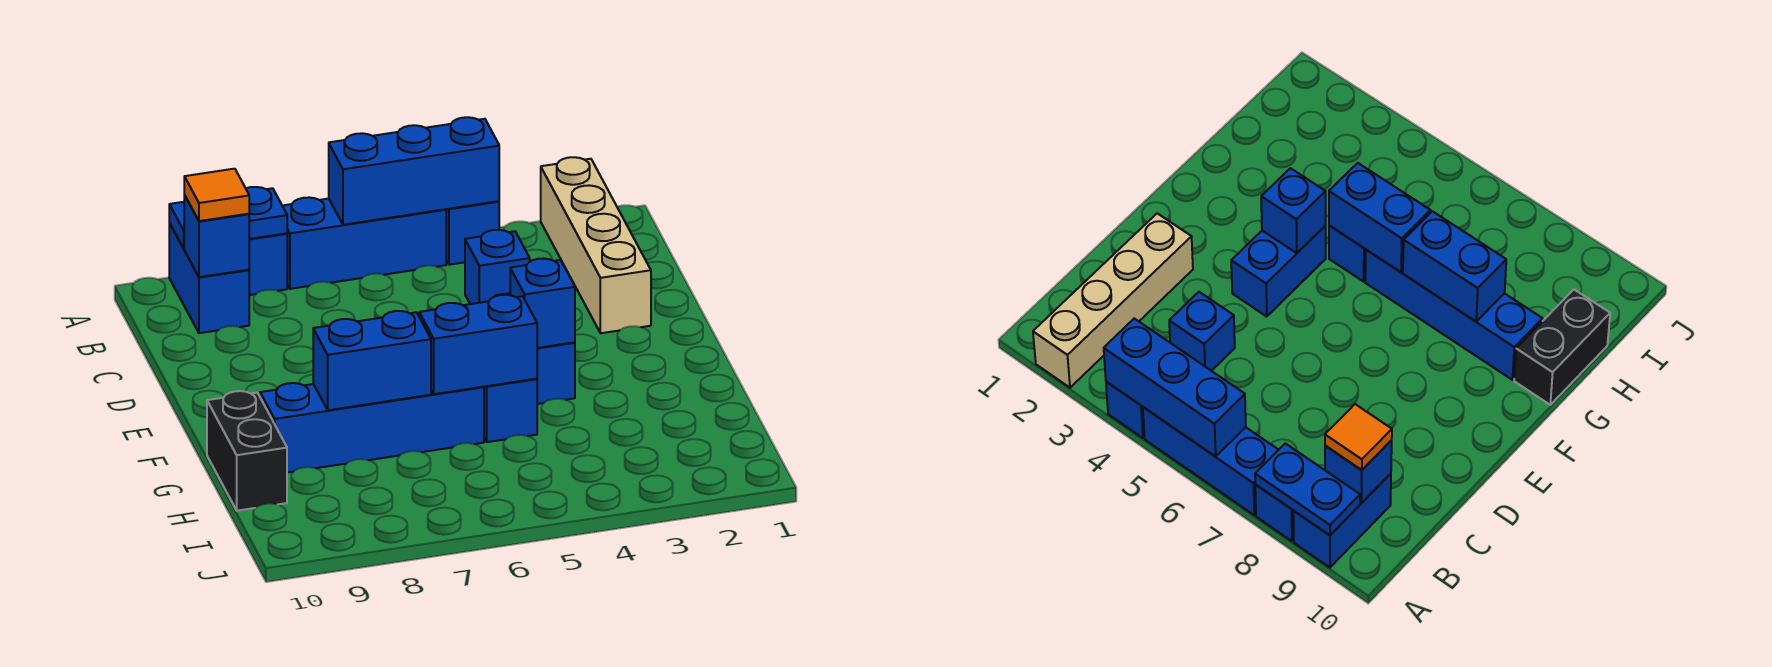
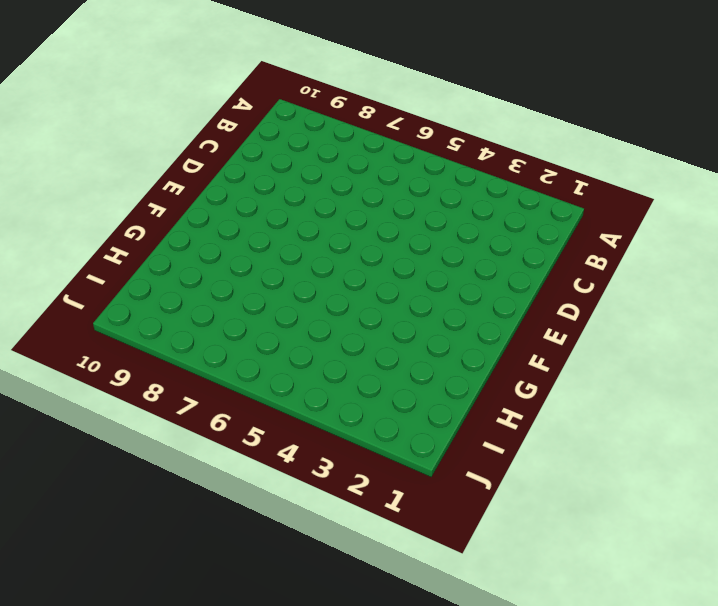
none -> tan brick A2:D2 level 1
none -> blue brick A4 level 1
none -> blue brick A5:A7 level 1

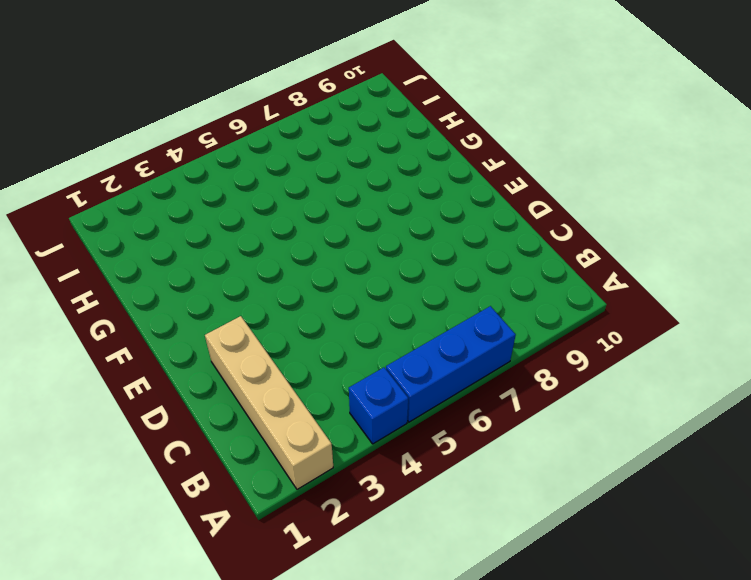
none -> blue brick A8 level 1
none -> blue brick A9:B9 level 1
none -> blue brick C4 level 1

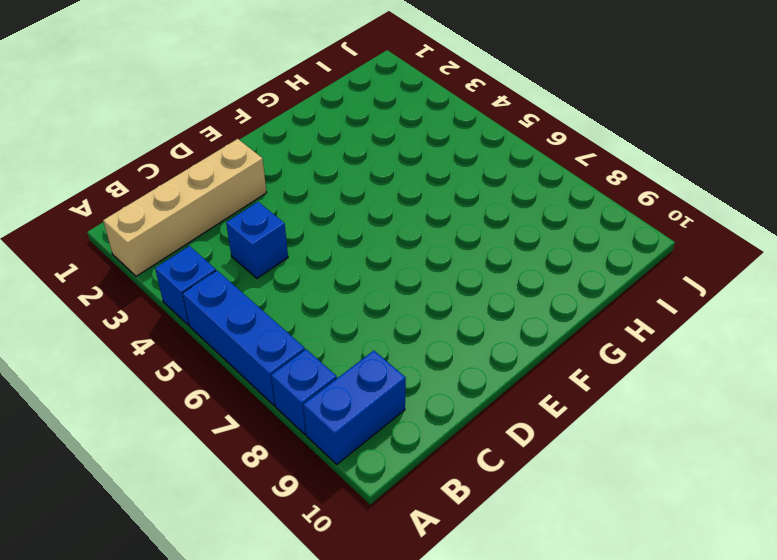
none -> blue brick E4:F4 level 1
none -> blue brick G5 level 1
none -> blue brick G6:G9 level 1

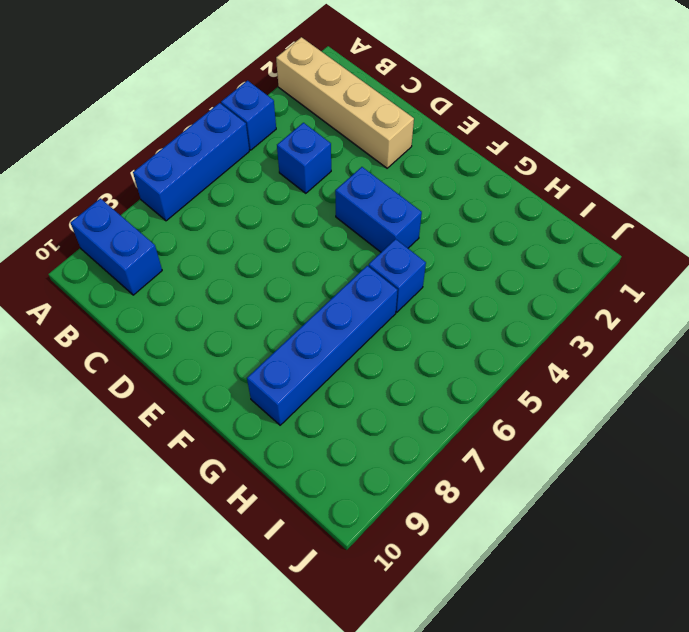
none -> blue brick A8 level 1
none -> black brick G10:H10 level 1
none -> blue brick A4:A6 level 2

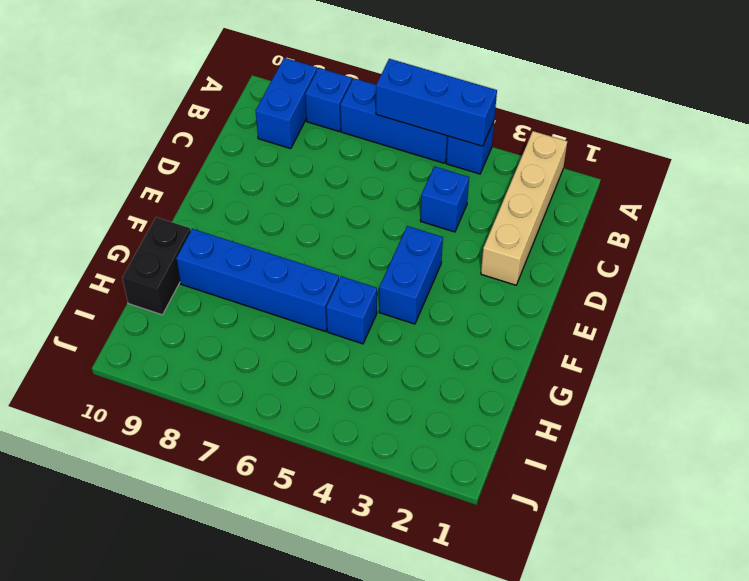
none -> blue plate A8:A9 level 2
none -> blue brick B9 level 2
none -> blue brick F4 level 2

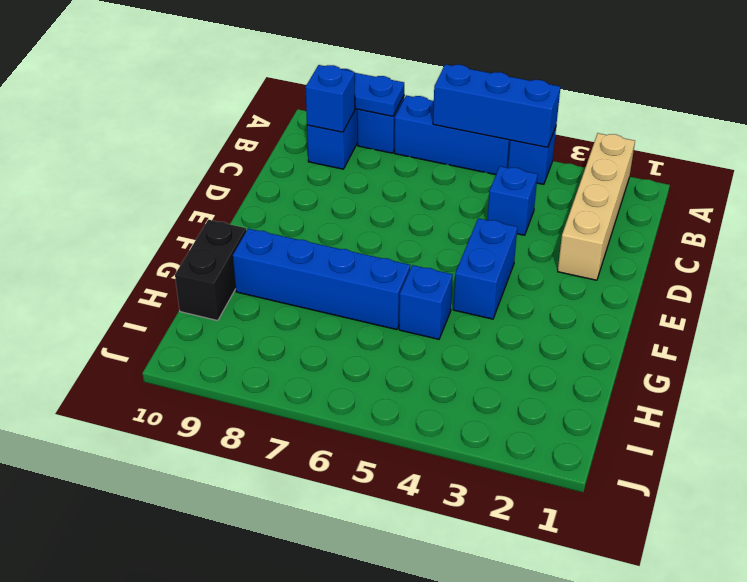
none -> blue brick F4 level 2
none -> blue brick G5:G6 level 2
none -> blue brick G7:G8 level 2

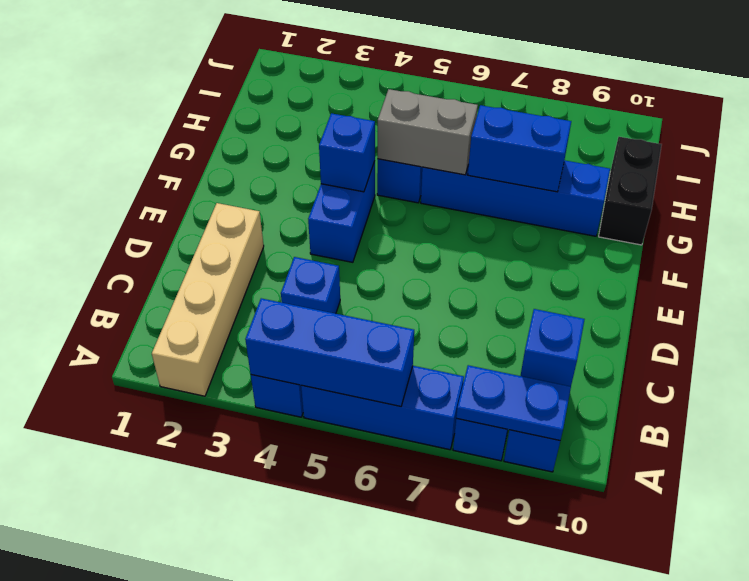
grey brick G5:G6 level 2 -> blue brick G5:G6 level 2
none -> orange tile B9 level 3

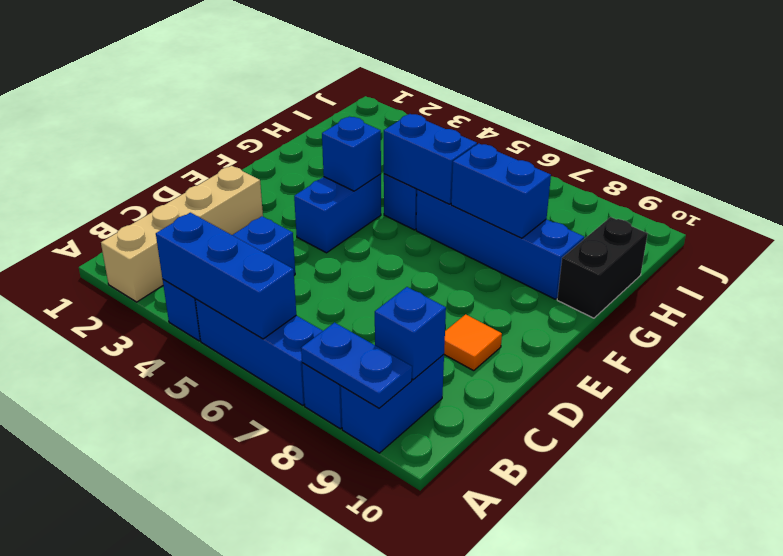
orange tile D9 level 1 -> orange tile B9 level 3

